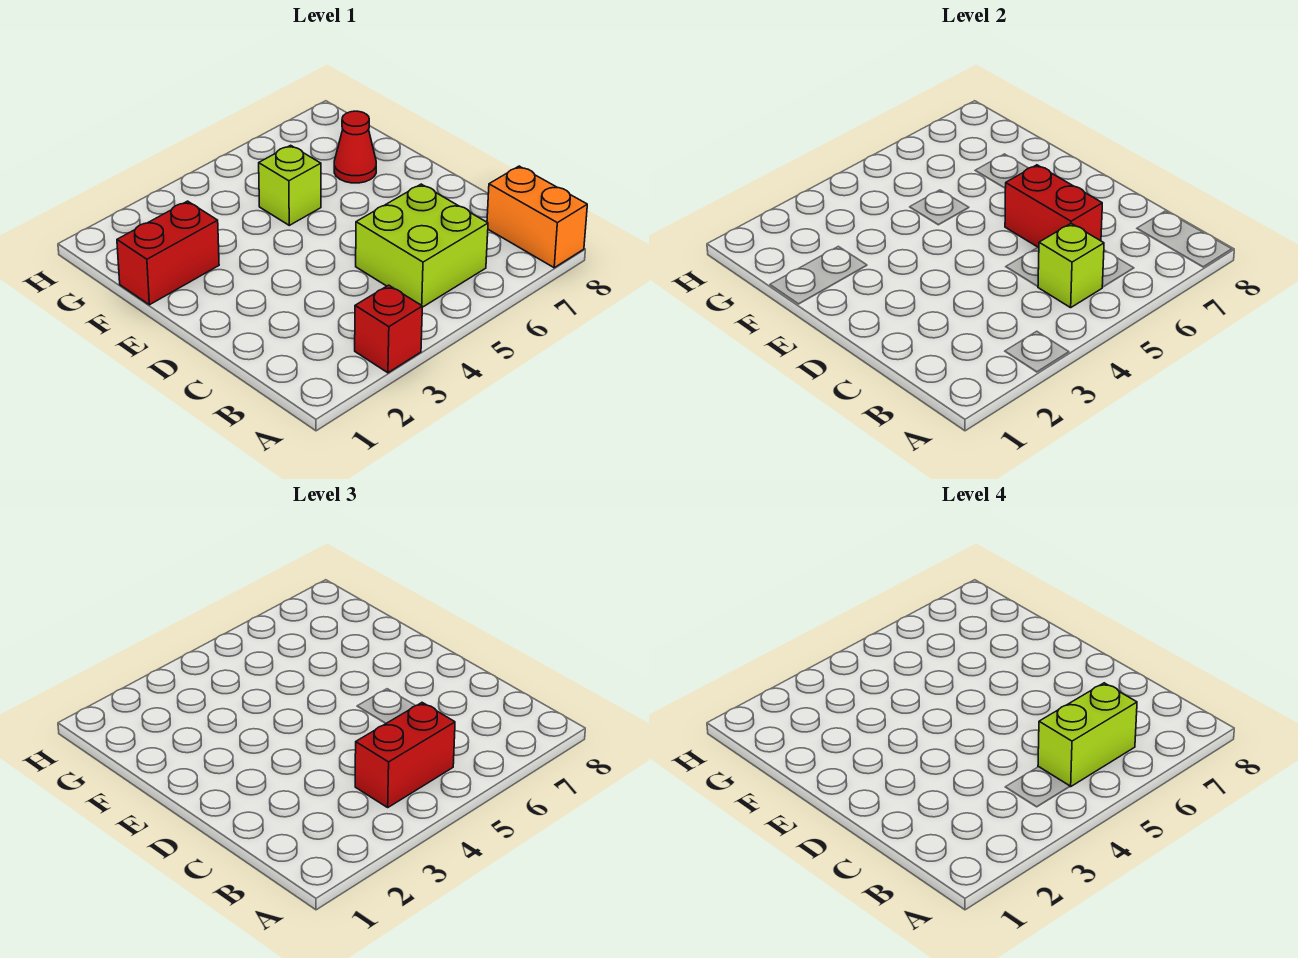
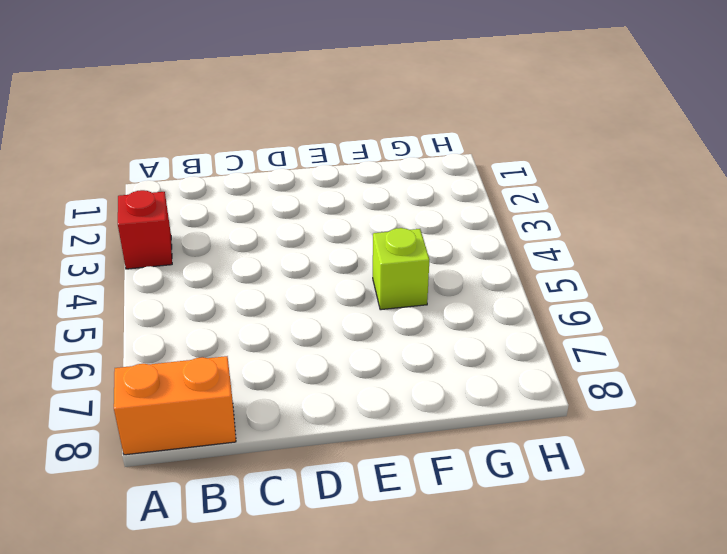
none -> lime brick B5:C6 level 1
none -> red brick F1:F2 level 1

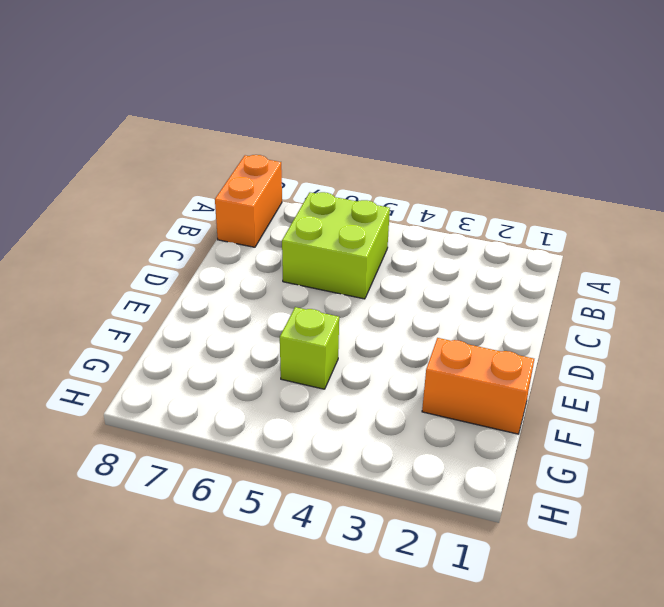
orange brick F1:F2 level 1 -> red brick F1:F2 level 1
none -> red brick A3 level 1
none -> red cone F7 level 1

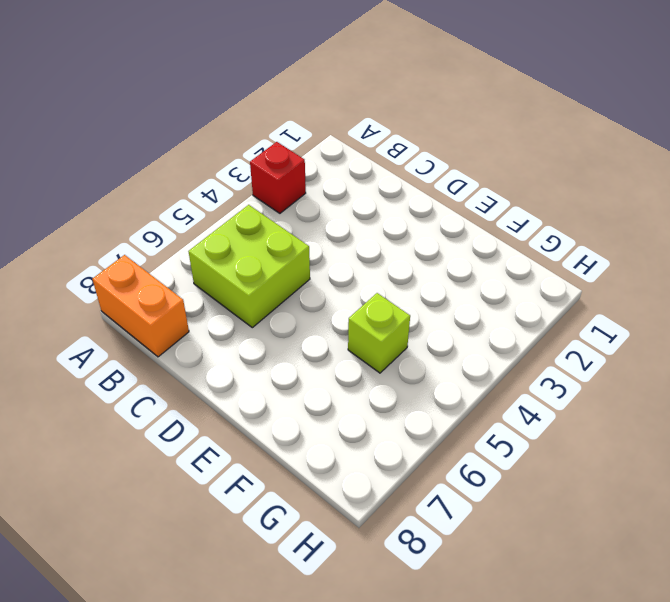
none -> red brick F1:F2 level 1
none -> red cone F7 level 1

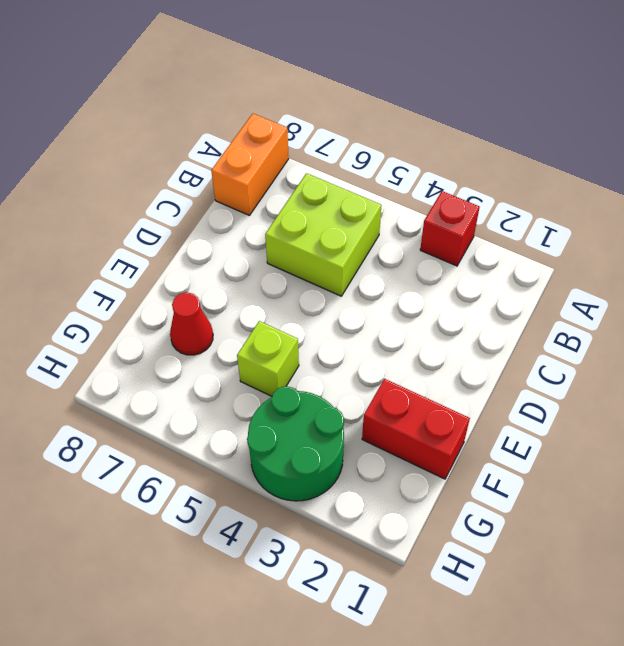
green round brick G3:H4 level 1 -> none
none -> lime brick B5 level 2
none -> red brick C6:D6 level 2

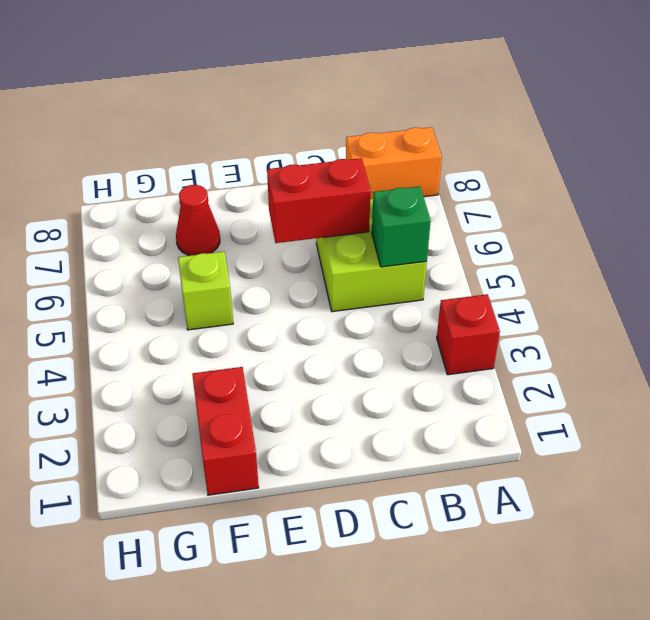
green brick B5 level 2 -> lime brick B5 level 2
none -> red brick B4:B5 level 3
none -> lime brick B5:B6 level 4

